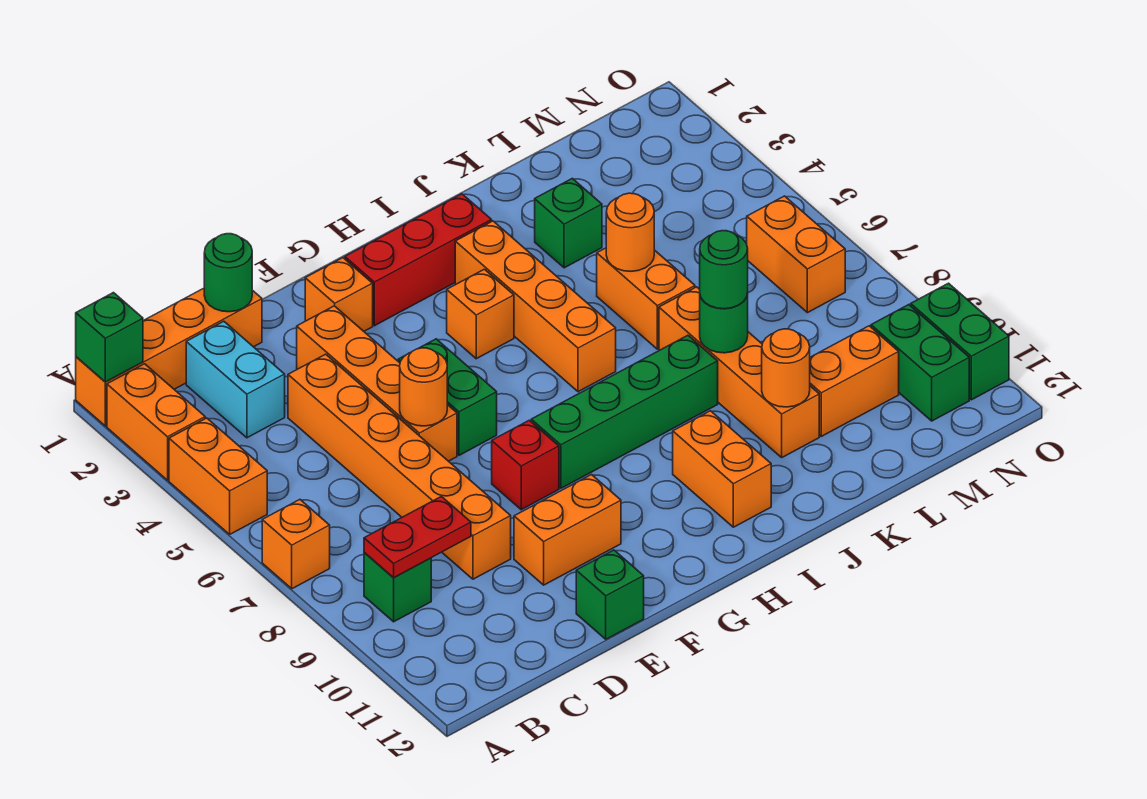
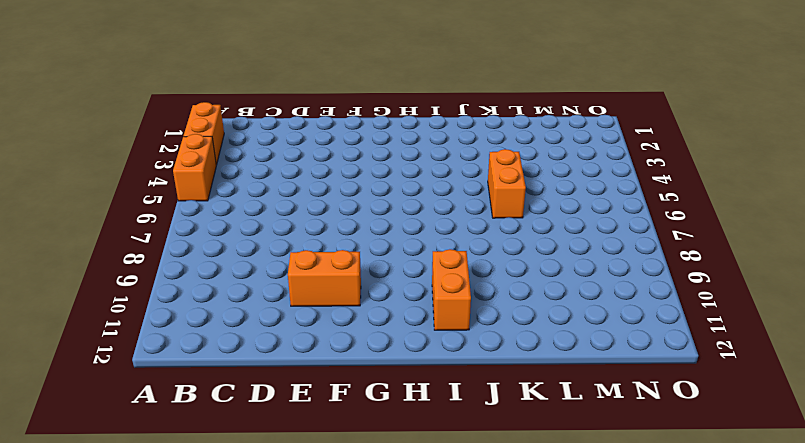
none -> orange brick A1:D1 level 1
none -> orange brick A7 level 1
none -> green brick B9 level 1
none -> cyan brick C2:C3 level 1

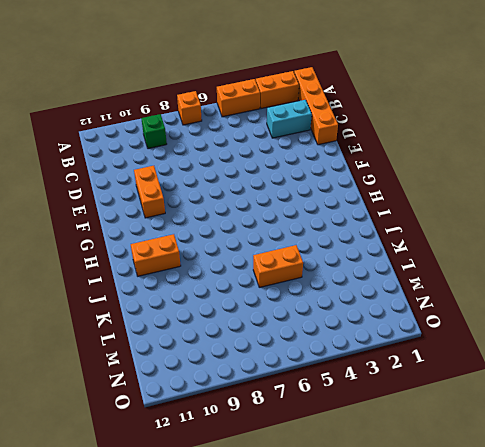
none -> orange brick D4:D9 level 1
none -> orange brick E3:E6 level 1
none -> green brick E12 level 1
none -> orange brick F2 level 1

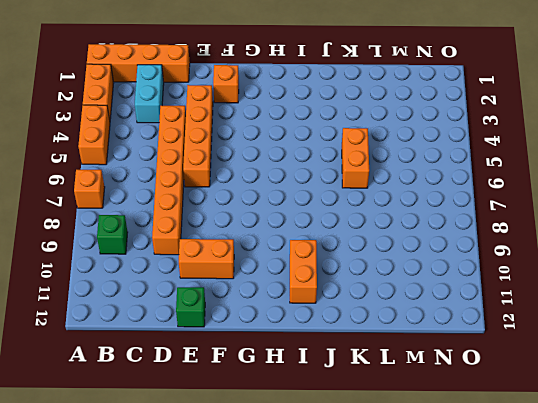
none -> green brick F5:F6 level 1
none -> red brick F8 level 1
none -> red brick G2:I2 level 1
none -> green brick G8:J8 level 1

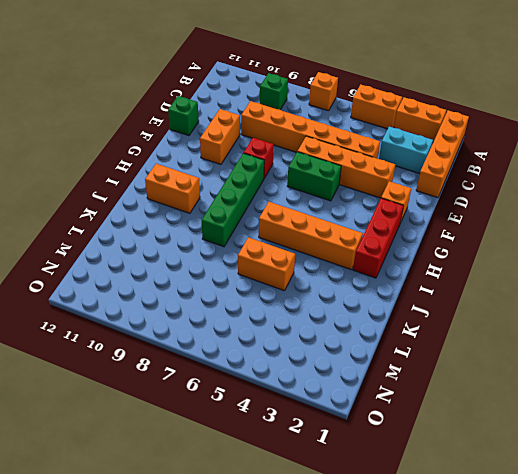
none -> orange brick H4 level 1
none -> green brick K3 level 1
none -> orange brick K7:K10 level 1
none -> orange brick L10:M10 level 1

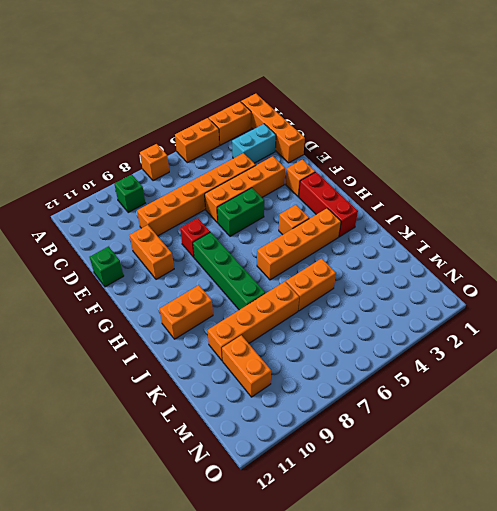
none -> green brick K3 level 1
none -> orange brick N6:N7 level 1
none -> green brick N10:N11 level 1
none -> green brick O10:O11 level 1

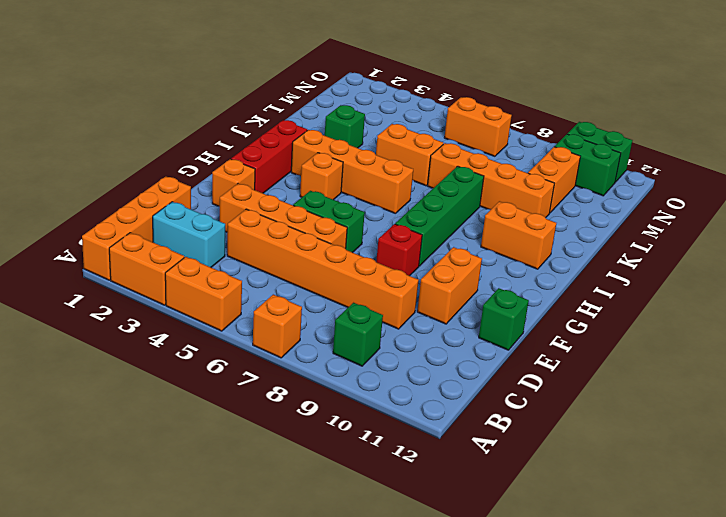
none -> green brick A1 level 2
none -> red plate B9:C9 level 2
none -> green round brick D1 level 2
none -> orange round brick E6 level 2

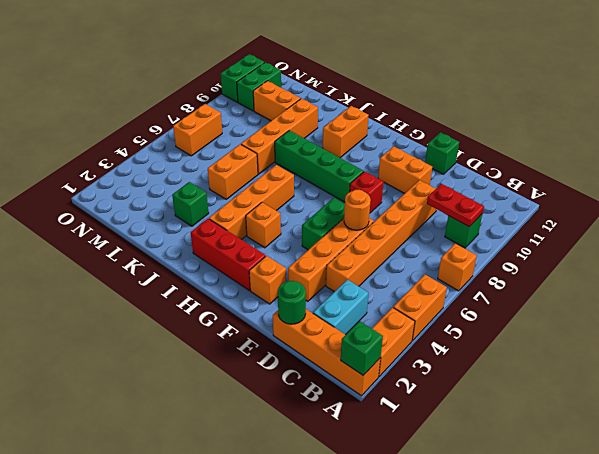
none -> orange round brick K5 level 2
none -> green round brick K8 level 2
none -> orange round brick K10 level 2
none -> green round brick K8 level 3

